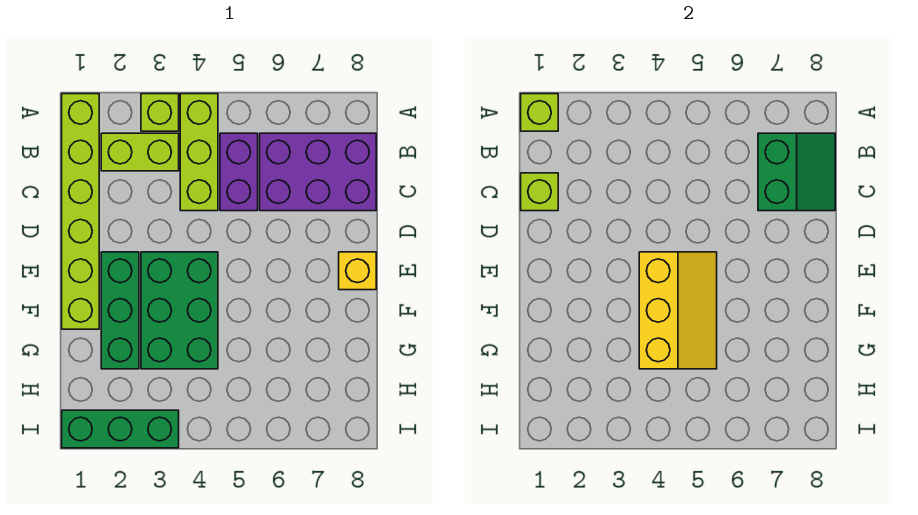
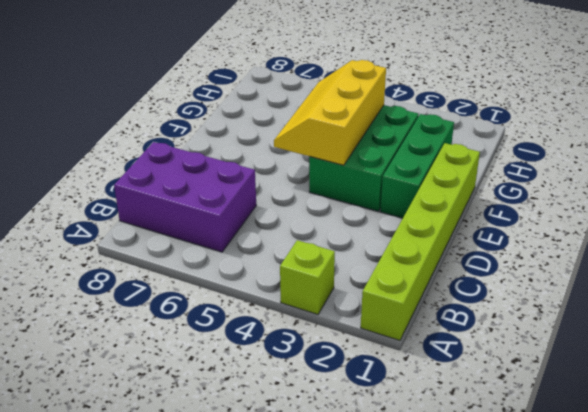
none -> lime brick A4:C4 level 1
none -> lime brick B2:B3 level 1
none -> purple brick B5:C5 level 1

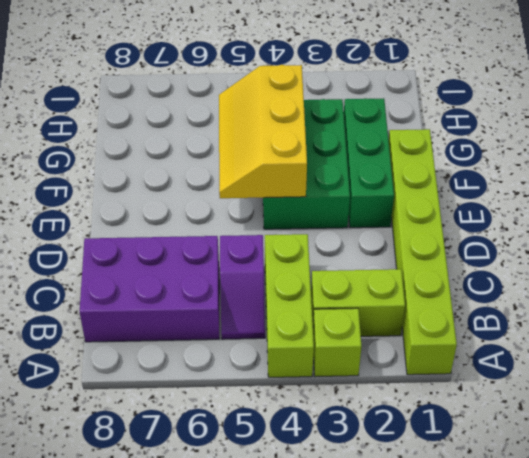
purple slope B5:C5 level 1 top C -> purple brick B5:C5 level 1
none -> yellow brick E8 level 1
none -> green brick I1:I3 level 1
none -> lime brick A1 level 2

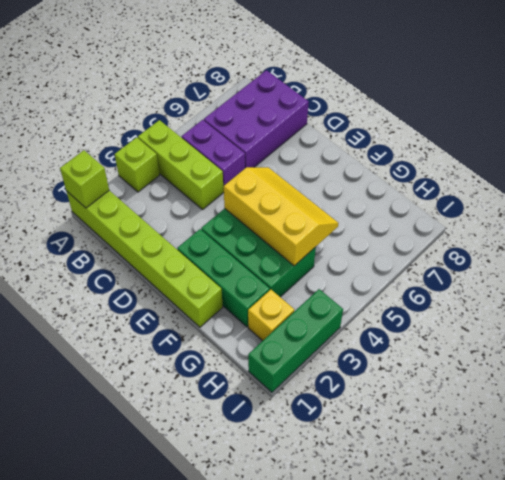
yellow brick H2 level 1 -> yellow brick E8 level 1
none -> lime brick B2:B3 level 1
none -> green slope B7:C8 level 2 top 7
none -> lime brick C1 level 2

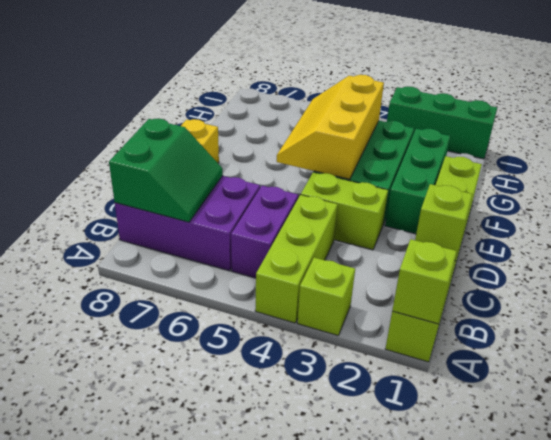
green slope B7:C8 level 2 top 8 -> green slope B7:C8 level 2 top 7
lime brick D3:D4 level 1 -> lime brick B2:B3 level 1

